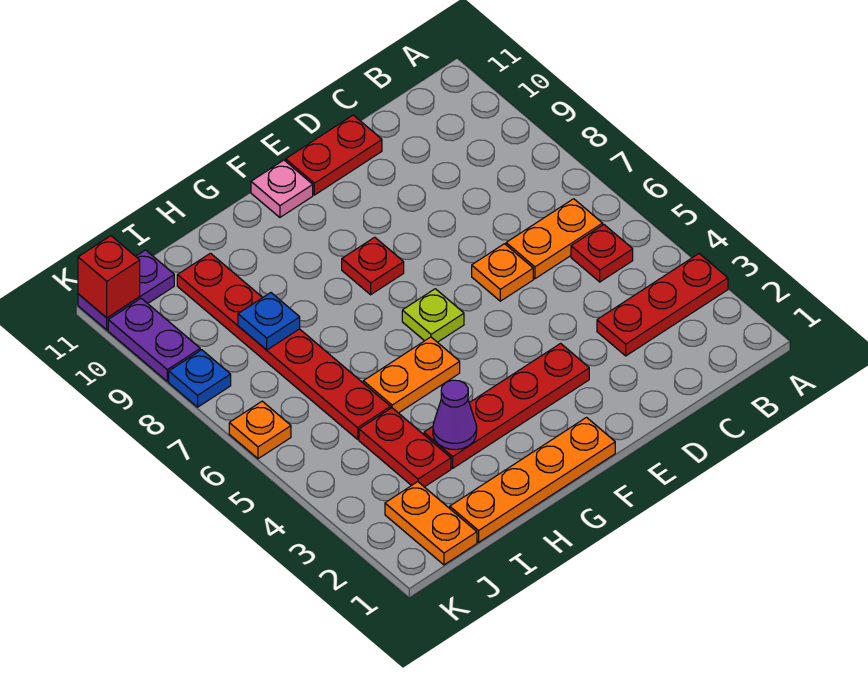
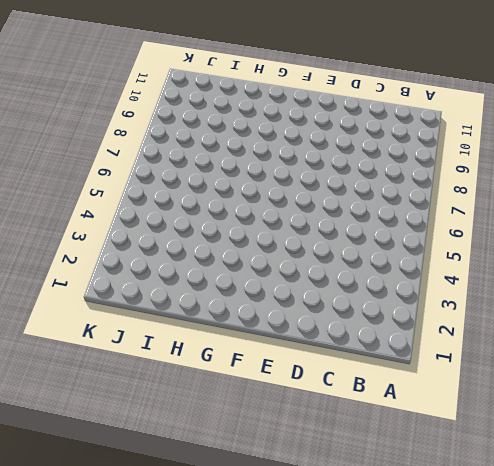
none -> red plate A3:C3 level 1
none -> red plate B5 level 1
none -> orange plate B6:C6 level 1

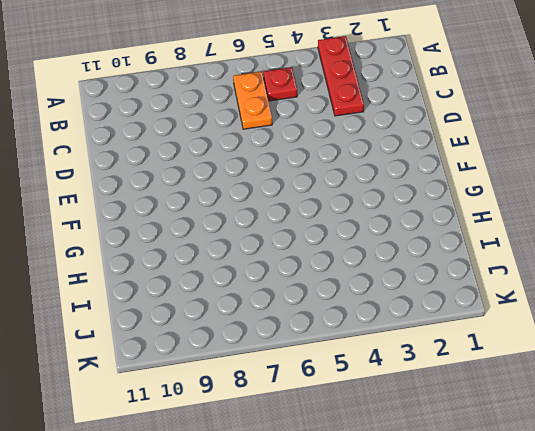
none -> orange plate D6 level 1
none -> red plate D11:E11 level 1
none -> red plate E3:H3 level 1

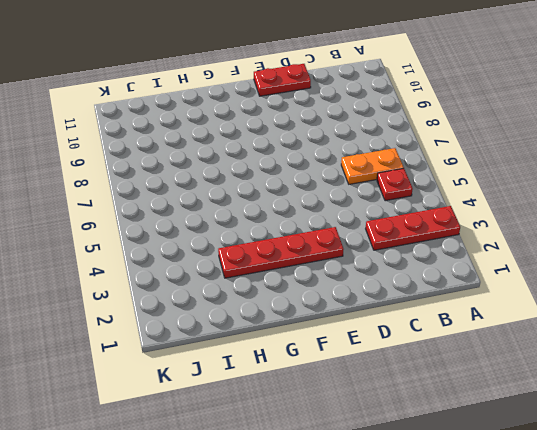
none -> orange plate D6 level 1
none -> orange plate F1:I1 level 1
none -> lime plate F6 level 1

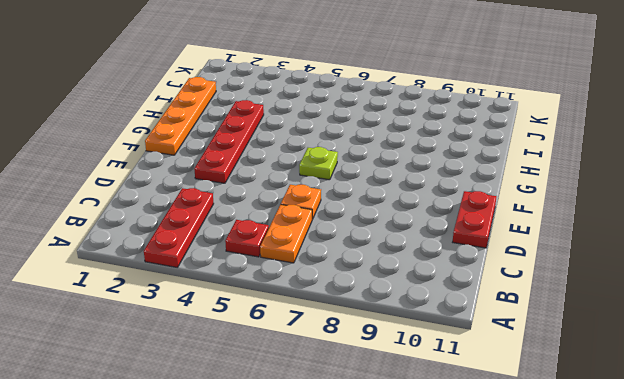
none -> red plate F8 level 1
none -> pink plate F11 level 1
none -> orange plate G5:H5 level 1

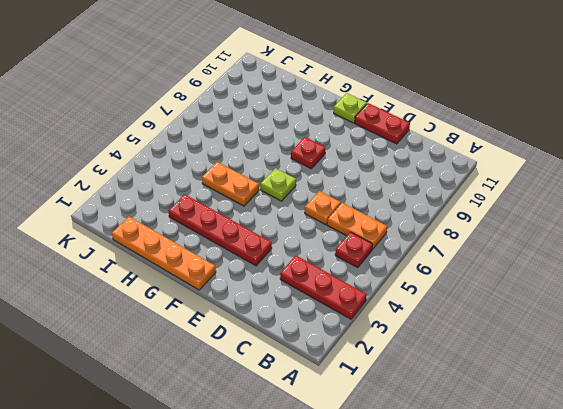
lime plate F11 level 1 -> pink plate F11 level 1
none -> red plate I3:I4 level 1
none -> red plate I5:I10 level 1
none -> orange plate J1:J2 level 1

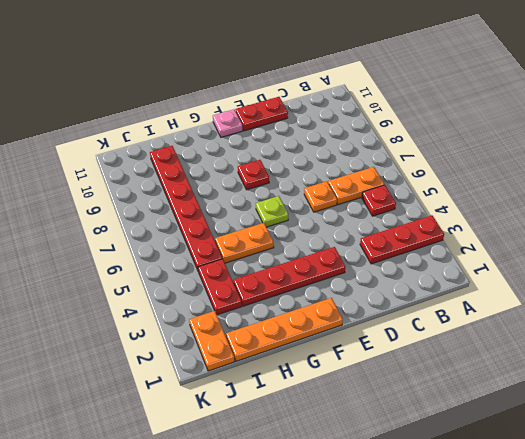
none -> purple plate J11:K11 level 1
none -> orange plate K6 level 1
none -> blue plate K8 level 1

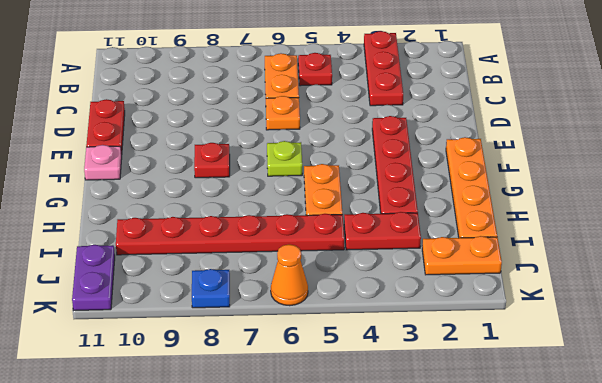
orange cone K6 level 1 -> orange plate K6 level 1
none -> purple plate K9:K10 level 1
none -> purple cone H3 level 2
none -> blue plate I8 level 2

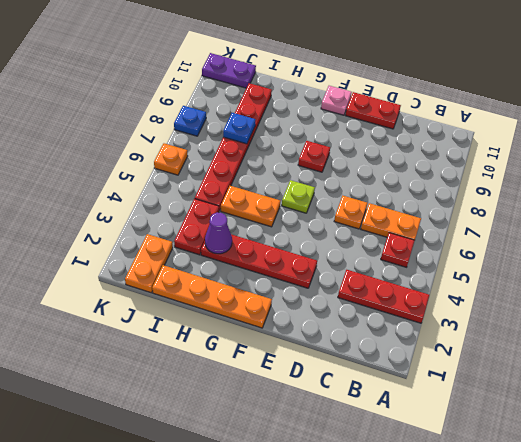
none -> purple plate K9:K10 level 1
none -> red brick K11 level 2

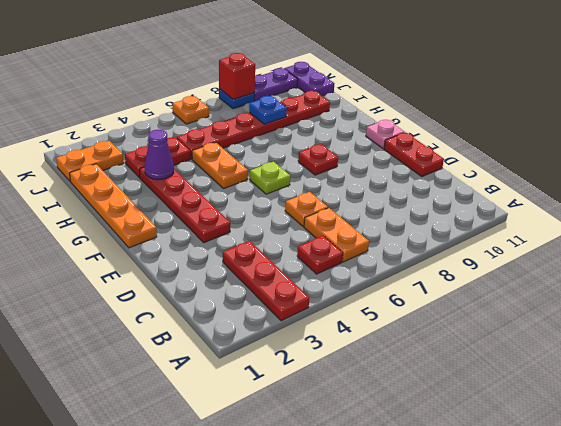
red brick K8 level 2 -> red brick K11 level 2

